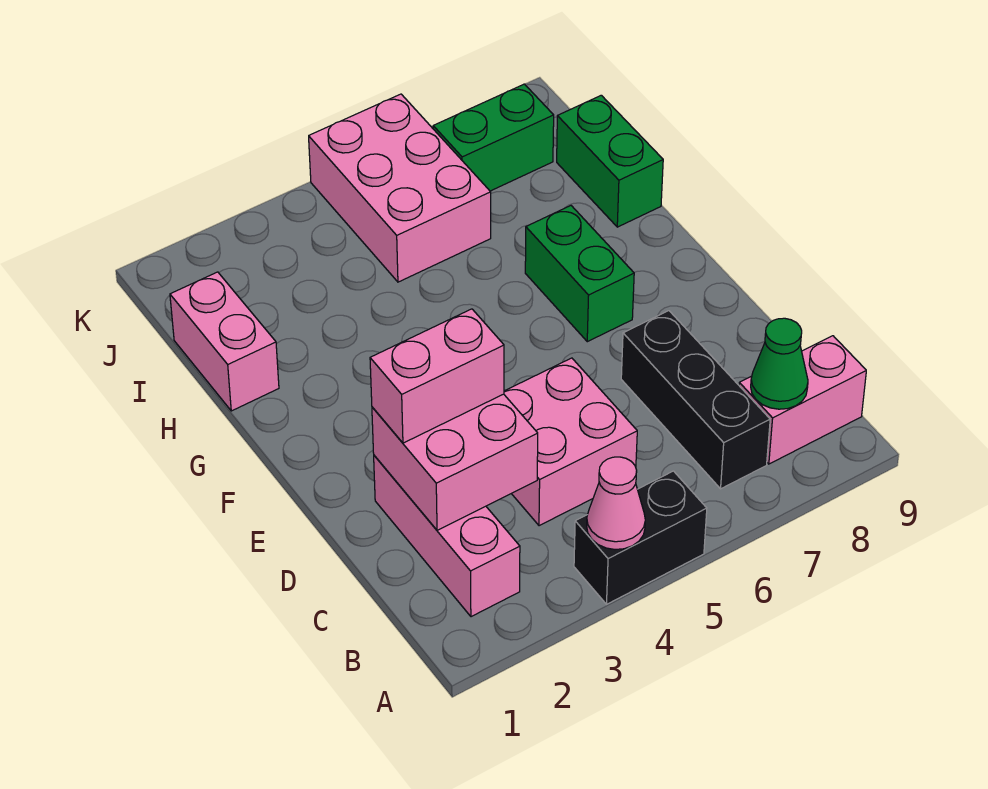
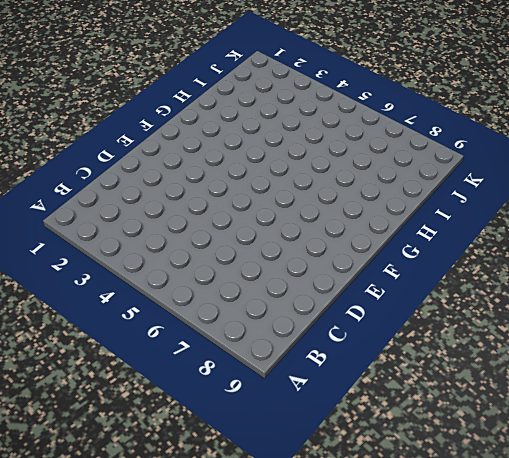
none -> black brick A4:A5 level 1
none -> pink brick B2:D2 level 1
none -> black brick B7:D7 level 1

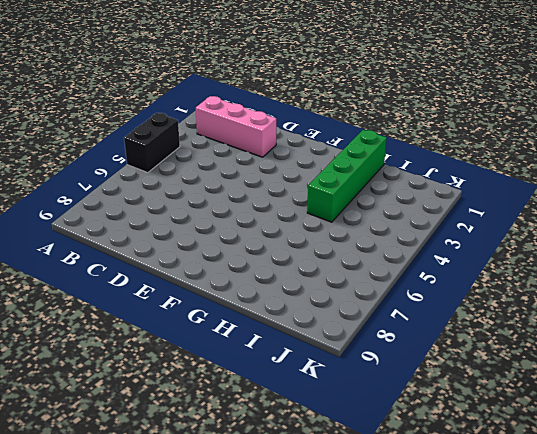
green brick H1:H4 level 1 -> pink brick H1:I1 level 1
none -> black brick B7:D7 level 1
none -> pink brick B8:B9 level 1
none -> pink brick C4:D5 level 1

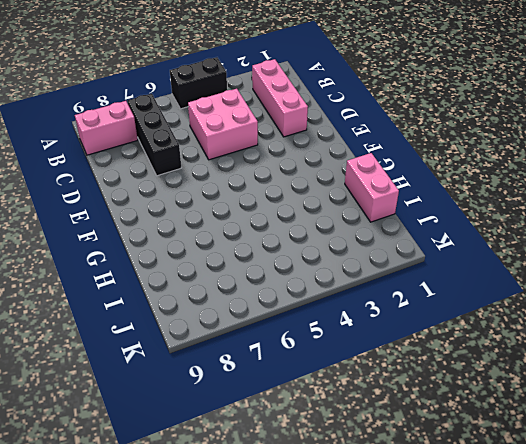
none -> green brick F7:G7 level 1
none -> green brick H9:I9 level 1
none -> pink brick I5:K6 level 1

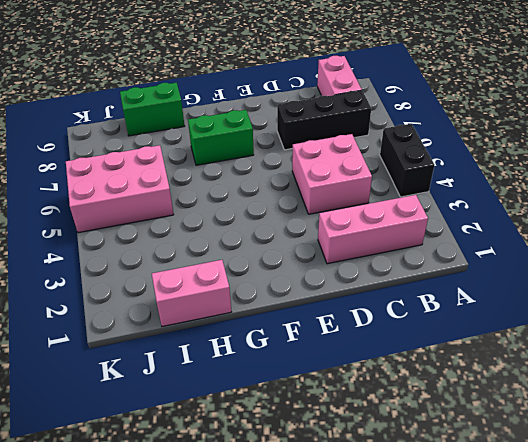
none -> green brick J7:J8 level 1
none -> pink cone A4 level 2
none -> green cone B8 level 2

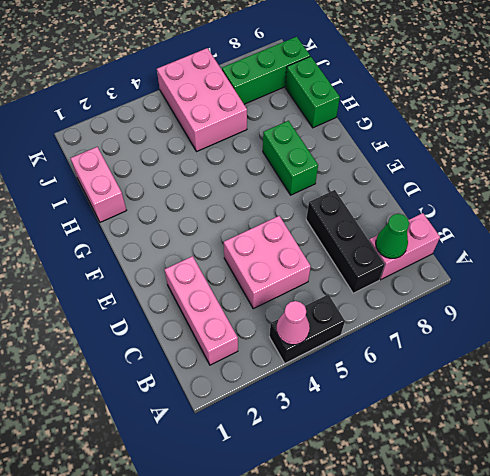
green brick J7:J9 level 1 -> green brick J7:J8 level 1
none -> pink brick C2:D3 level 2
none -> pink brick D2:D3 level 3

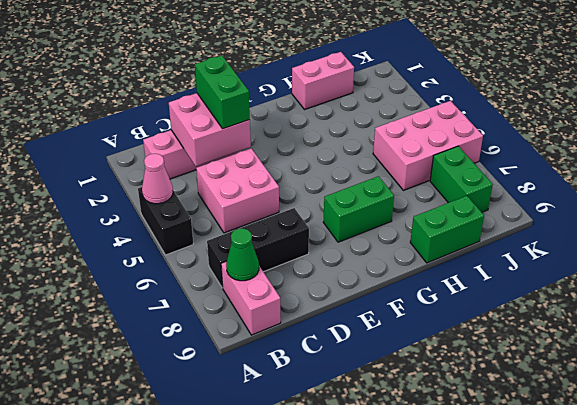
green brick D2:D3 level 3 -> pink brick D2:D3 level 3

